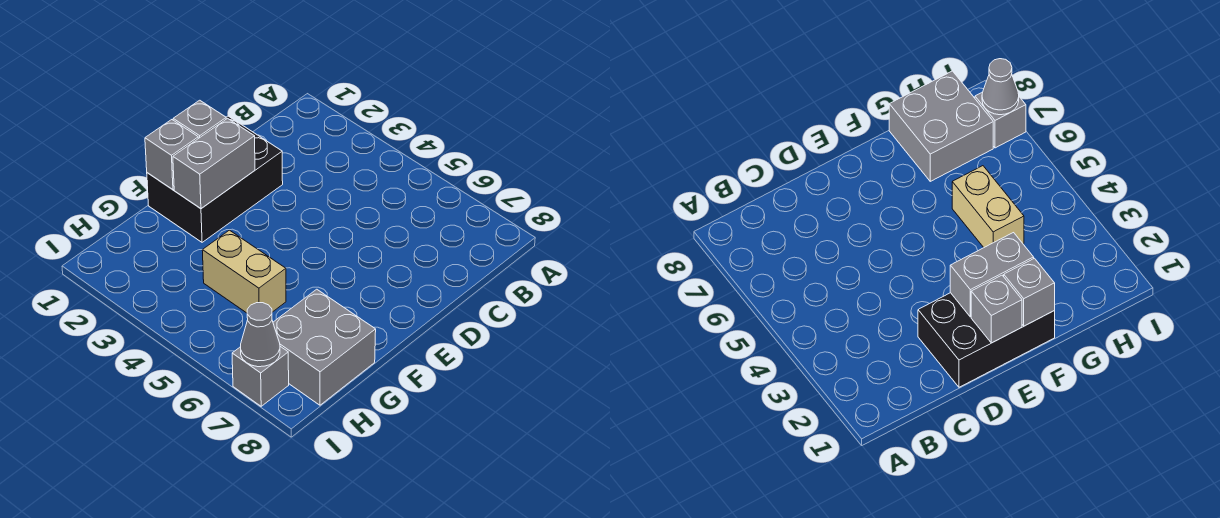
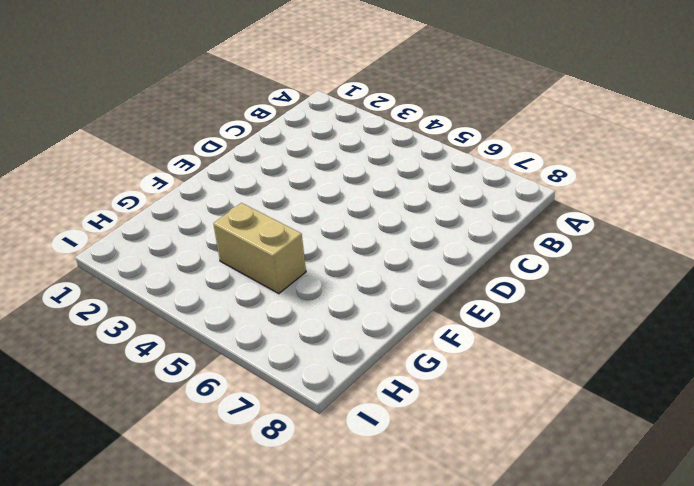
none -> black brick D1:F2 level 1
none -> grey brick G7:H8 level 1

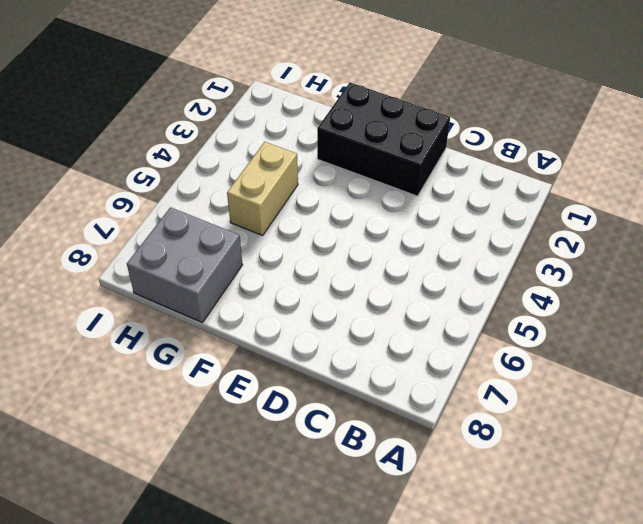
none -> grey brick I7 level 1
none -> grey brick E1 level 2

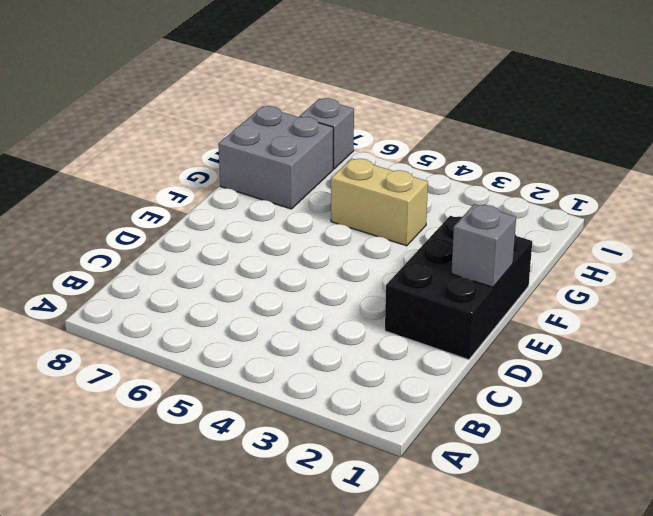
none -> grey brick E2:F2 level 2
none -> grey brick F1 level 2

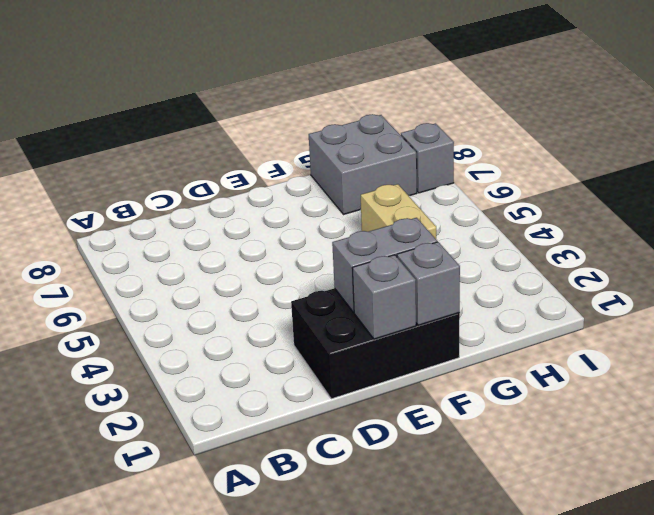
none -> grey cone I7 level 2

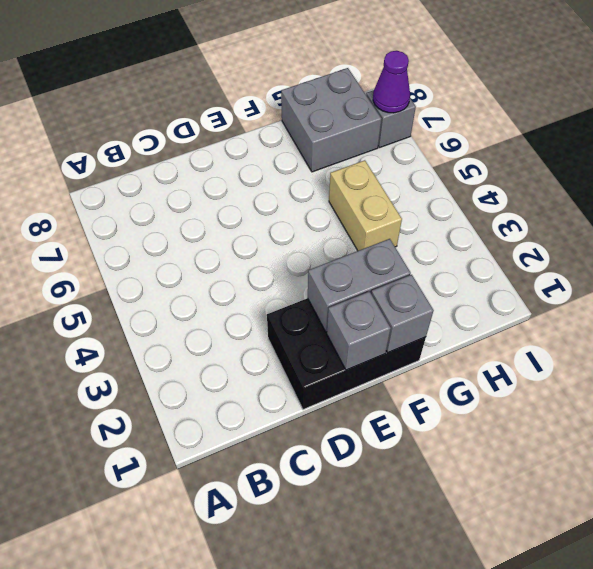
purple cone I7 level 2 -> grey cone I7 level 2

